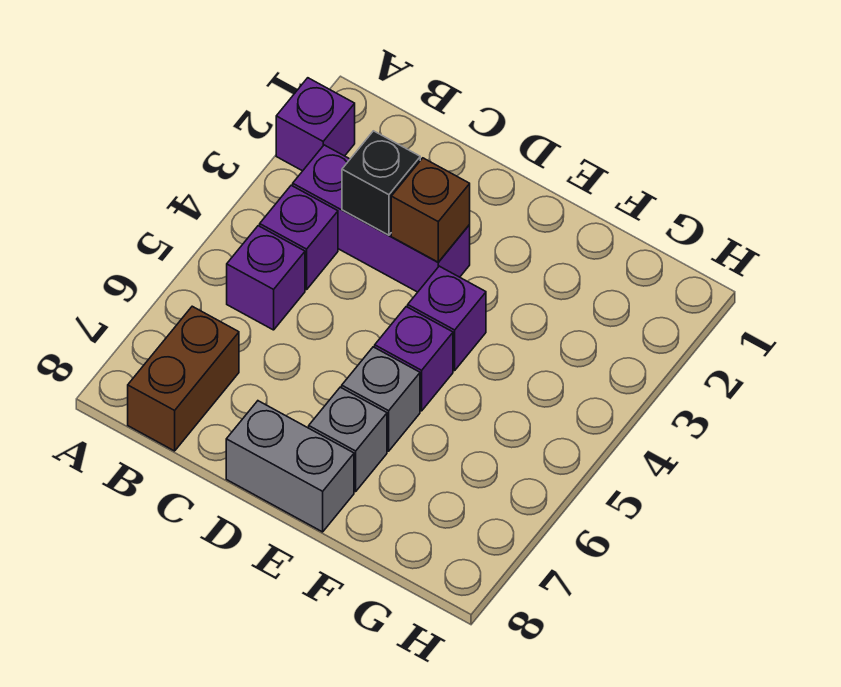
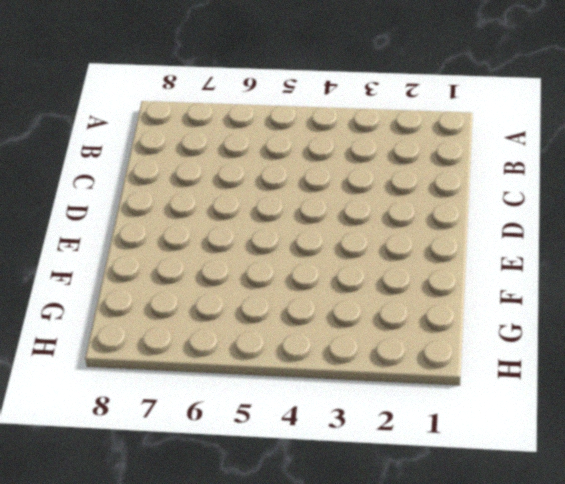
none -> purple brick A2 level 1
none -> purple brick B3:D3 level 1
none -> purple brick B4 level 1

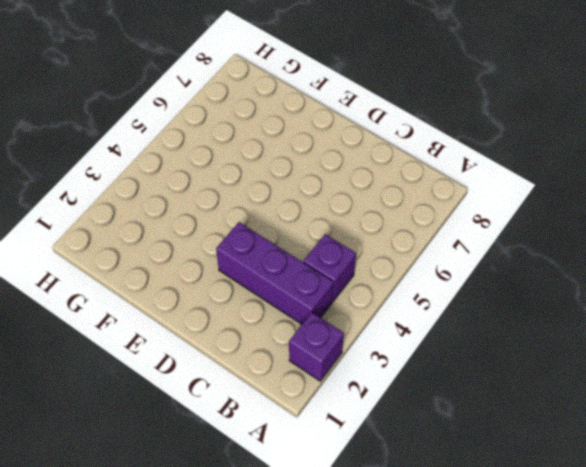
none -> purple brick B5 level 1
none -> brown brick B7:B8 level 1
none -> grey brick D8:E8 level 1

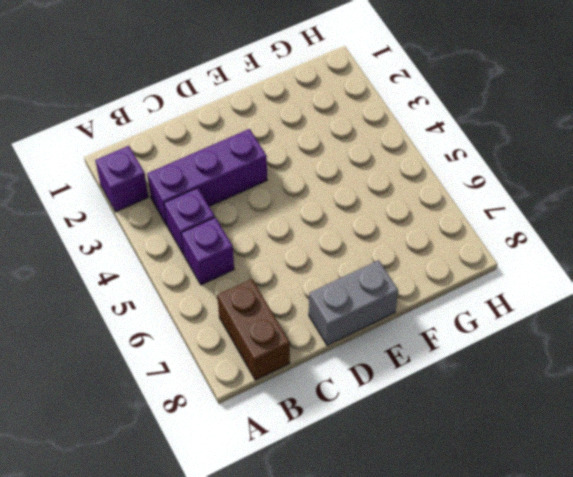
none -> purple brick E4 level 1
none -> purple brick E5 level 1
none -> grey brick E6 level 1

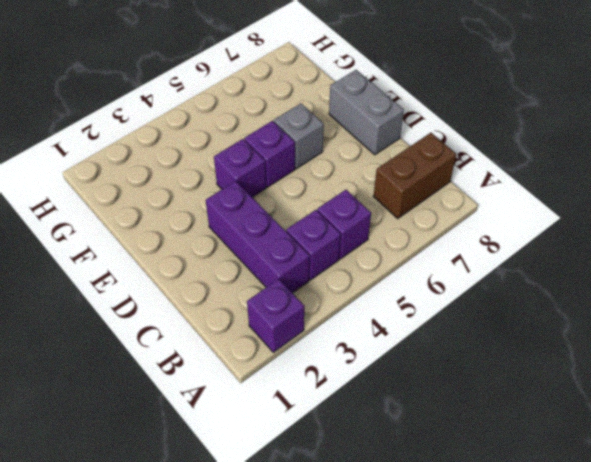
none -> grey brick E7 level 1
none -> black brick C3 level 2
none -> brown brick D3 level 2

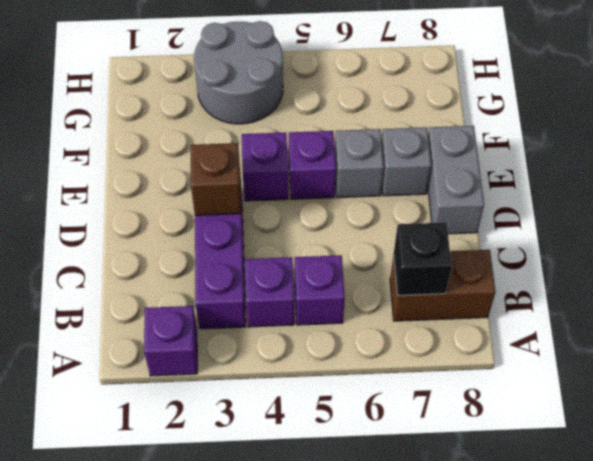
black brick B7 level 2 -> black brick C3 level 2
grey round brick G3:H4 level 1 -> none

